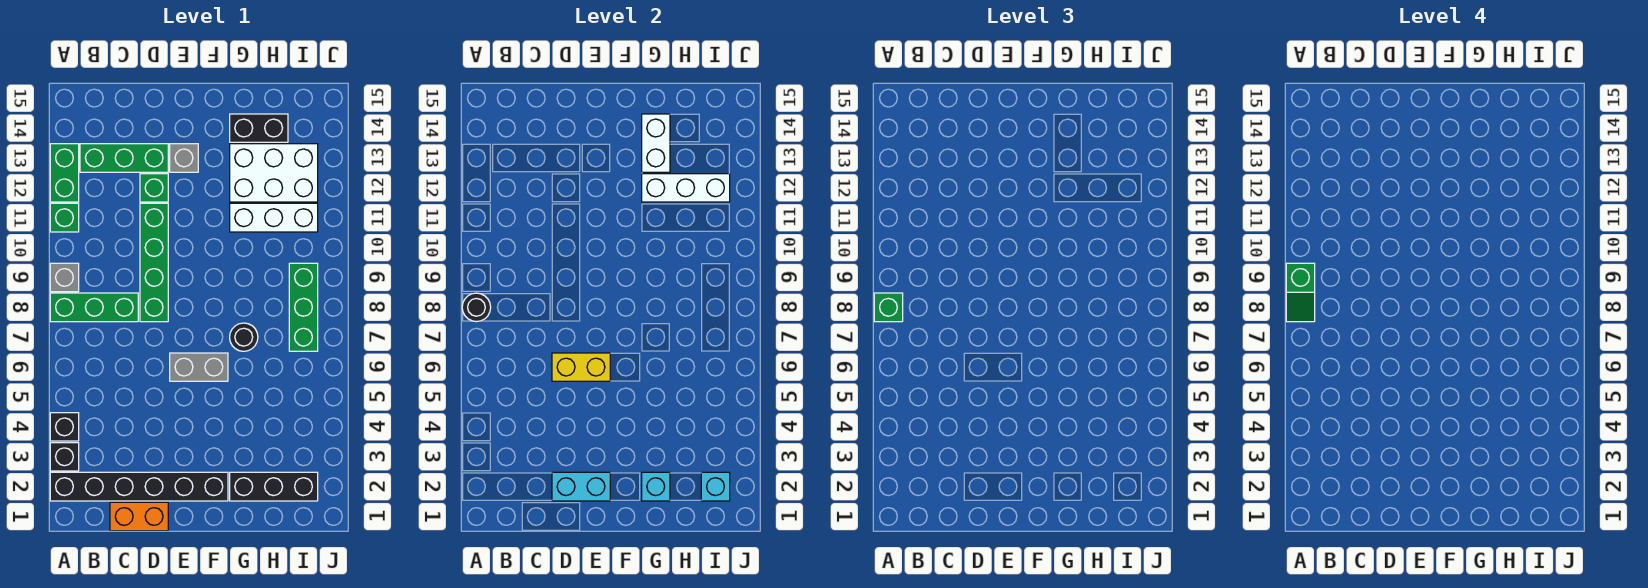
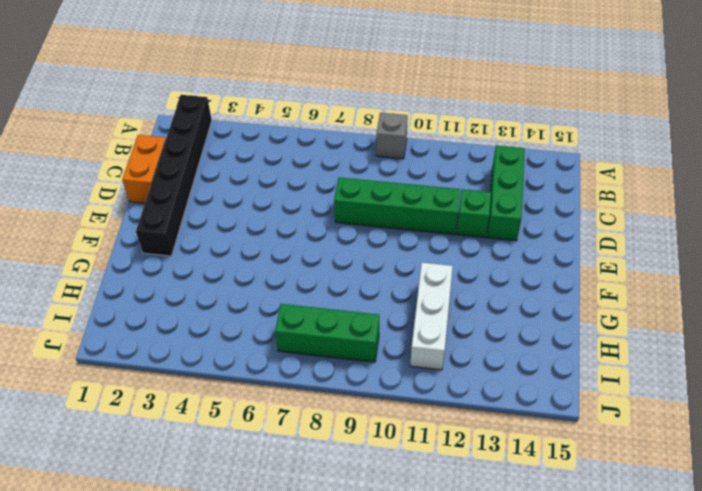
none -> black brick A3 level 1
none -> black brick A4 level 1
none -> green brick A8:C8 level 1

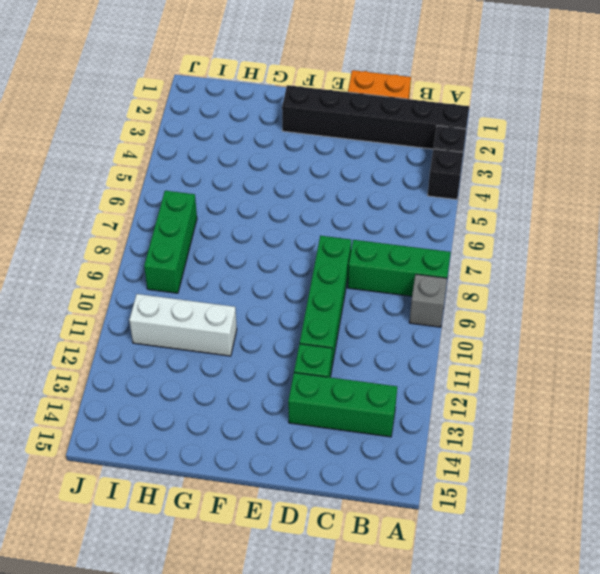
none -> green brick A11 level 1
none -> green brick A12:A13 level 1
none -> grey brick E6:F6 level 1

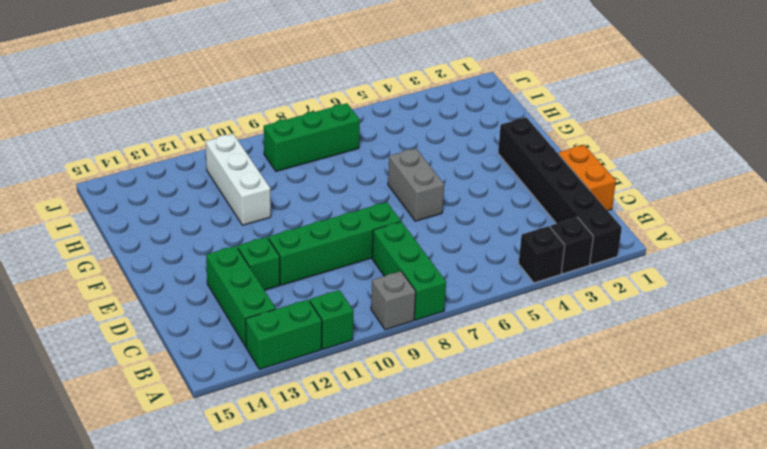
none -> grey brick E13 level 1
none -> black brick G2:I2 level 1
none -> black round brick G7 level 1

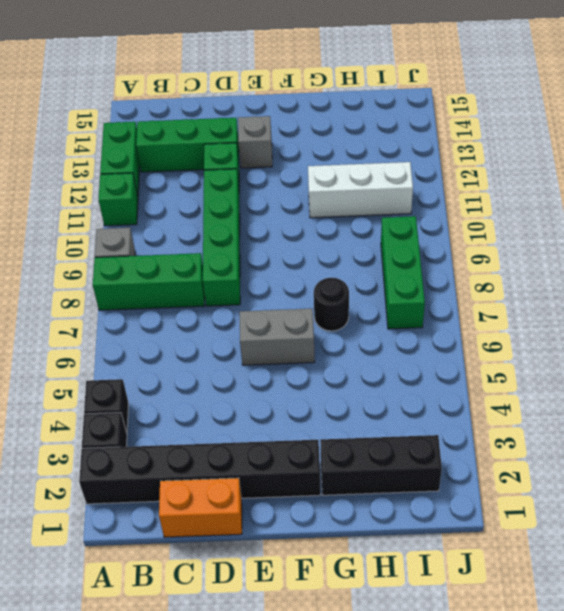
none -> white brick G12:I13 level 1
none -> black brick G14:H14 level 1
none -> black round brick A8 level 2

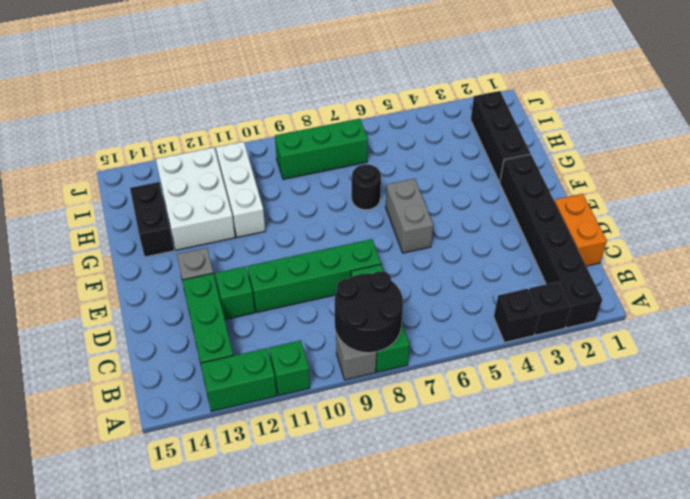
black round brick A8:B9 level 2 -> black round brick A8 level 2
none -> cyan brick D2:E2 level 2
none -> yellow brick D6:E6 level 2
none -> cyan brick G2 level 2

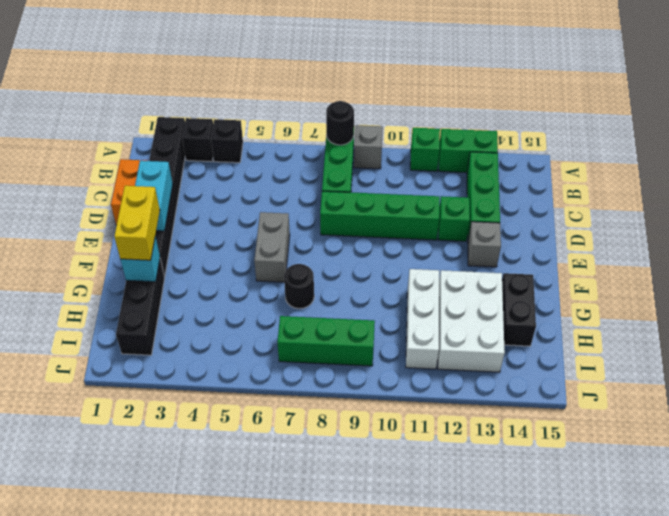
yellow brick F2:G2 level 3 -> yellow brick D6:E6 level 2
none -> white brick G12:I12 level 2
none -> white brick G13:G14 level 2
none -> cyan brick I2 level 2

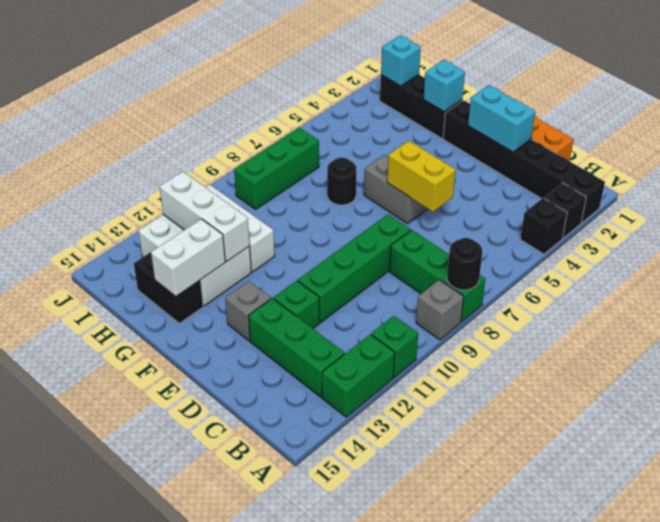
none -> green brick A8 level 3
none -> green slope A8:A9 level 4 top 9

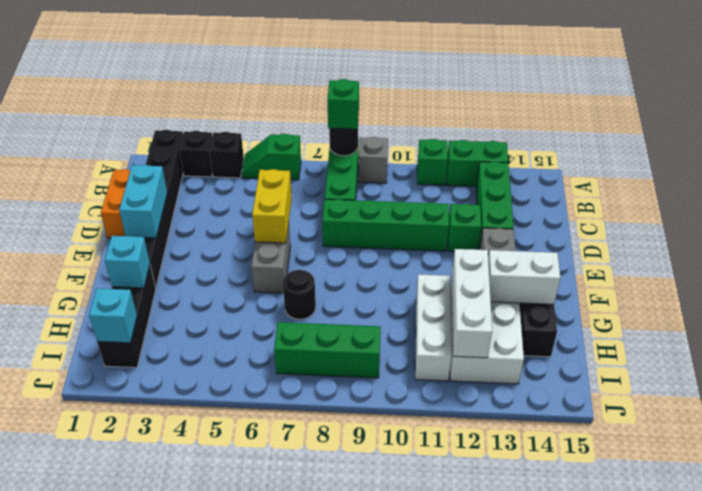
green slope A5:A6 level 1 top 6 -> green slope A8:A9 level 4 top 9

